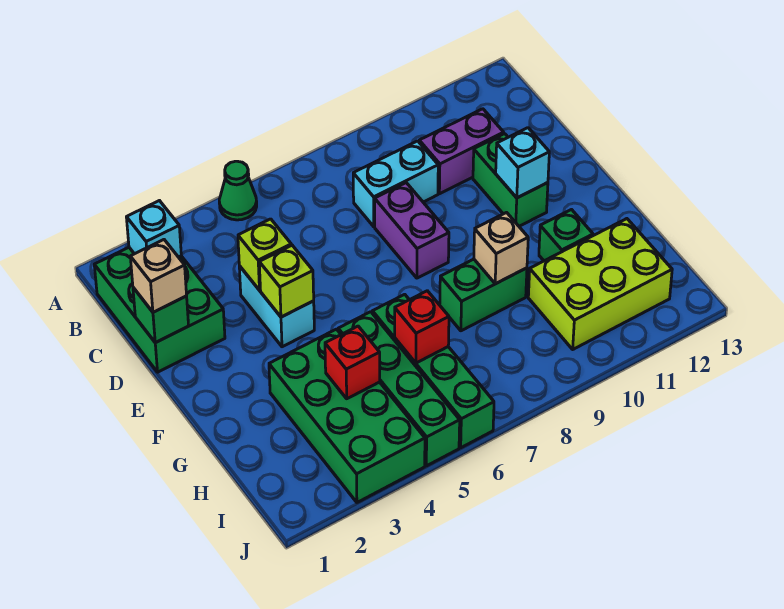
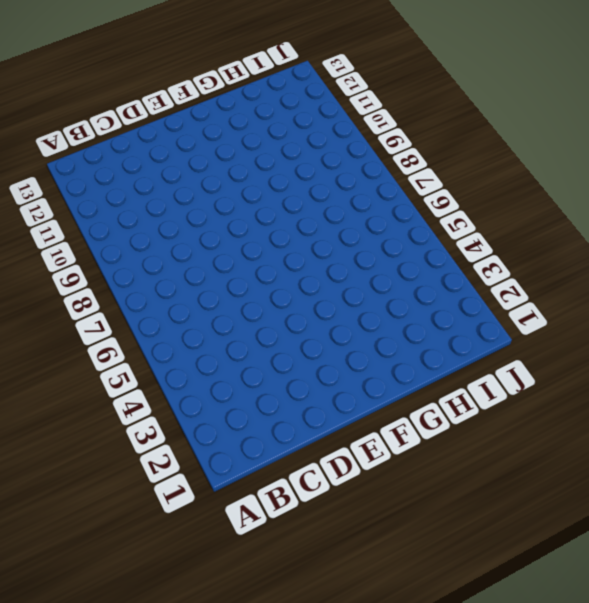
none -> green cone A5 level 1
none -> green brick B1:D2 level 1
none -> cyan brick C8:C9 level 1

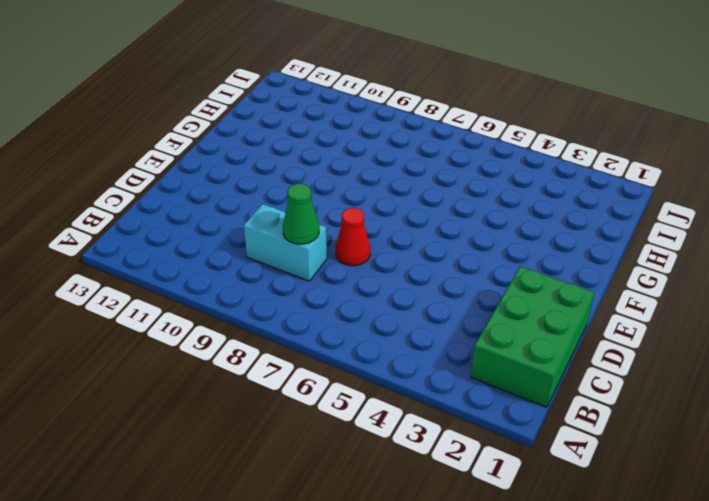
green cone C8 level 2 -> green cone A5 level 1
red cone D7 level 1 -> none
none -> purple brick C10:C11 level 1
none -> cyan brick D4:E4 level 1
none -> purple brick D8:E8 level 1

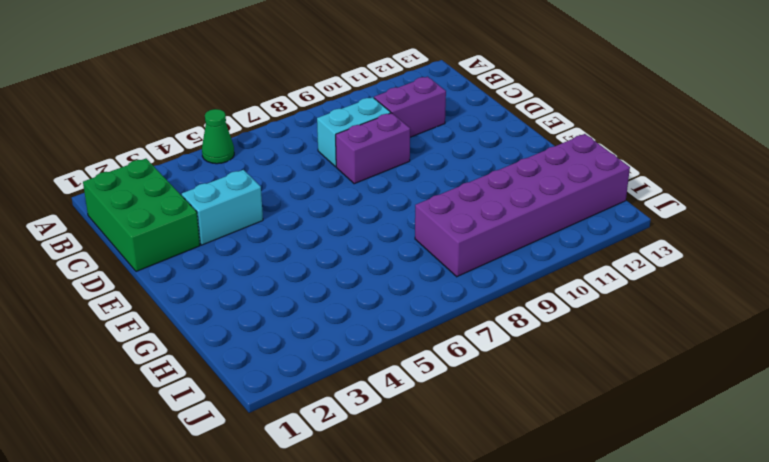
cyan brick D3:D4 level 1 -> cyan brick D4:E4 level 1
purple brick D8:D9 level 1 -> purple brick D8:E8 level 1
purple brick H8:I13 level 1 -> lime brick H10:I12 level 1
none -> green brick D11:E11 level 1
none -> green brick G3:J4 level 1
none -> green brick G5:J5 level 1

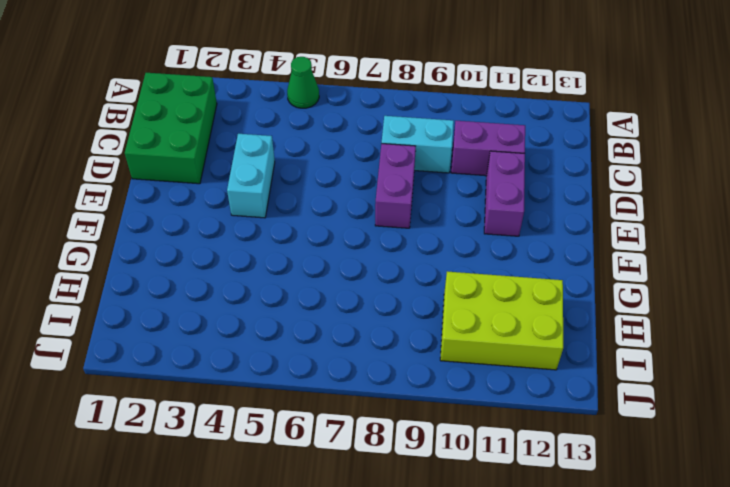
purple brick D11:E11 level 1 -> green brick D11:E11 level 1
none -> green brick G3:J4 level 1
none -> green brick G5:J5 level 1
none -> green brick G6:J6 level 1

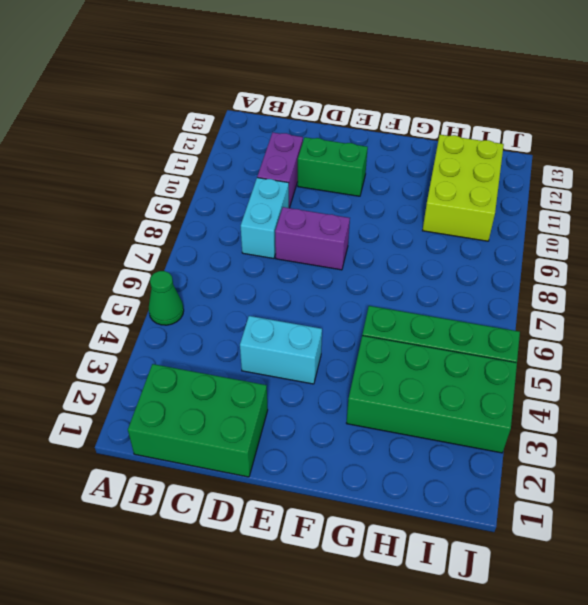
none -> green brick G6:J6 level 1
none -> green brick G8:G9 level 1
none -> green brick G11 level 1

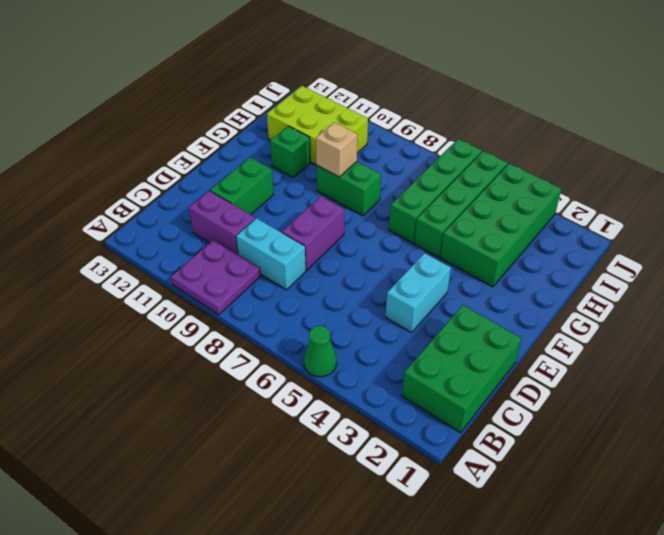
purple plate A9:B10 level 1 -> none
none -> cyan brick B2 level 2
none -> green brick D1 level 2
none -> lime brick D4 level 2

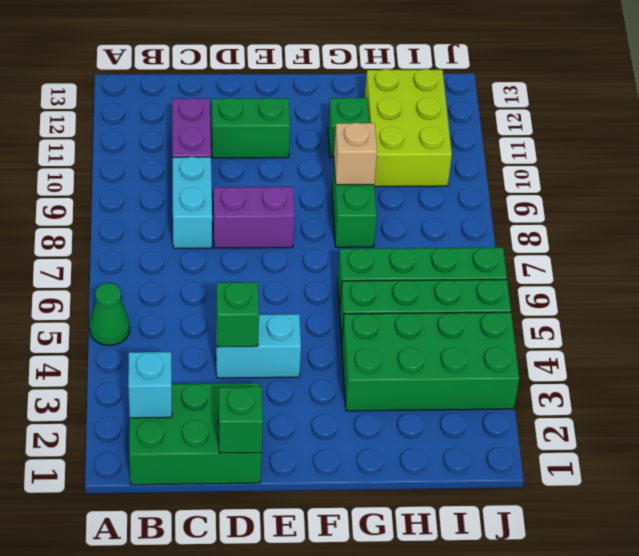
green brick D4 level 2 -> lime brick D4 level 2
none -> lime brick E4 level 2
none -> cyan brick E11 level 2
none -> red brick H4 level 2

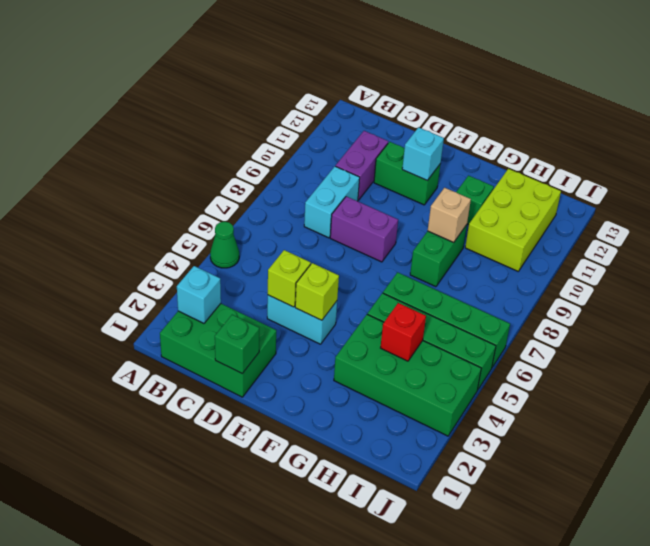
none -> red brick H6 level 2
none -> tan brick D1 level 3

